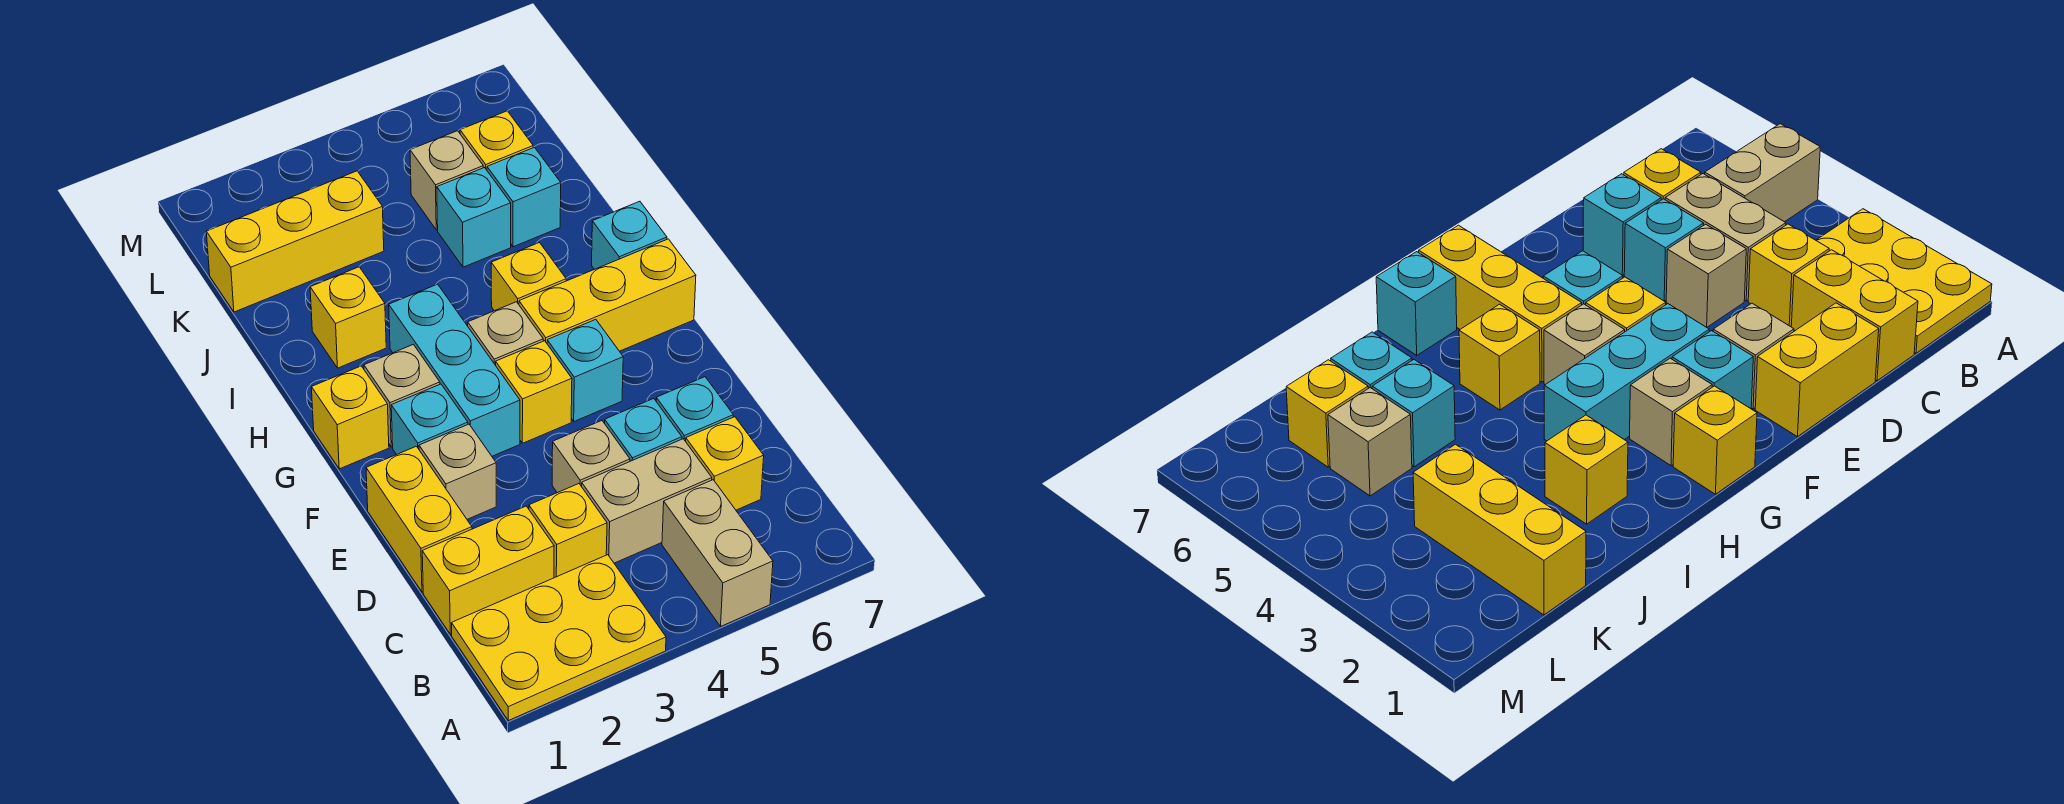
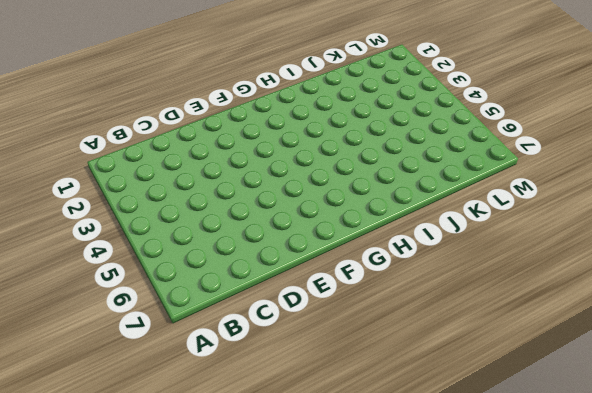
none -> yellow plate A1:B3 level 1
none -> tan brick A5:B5 level 1
none -> yellow brick C1:C2 level 1

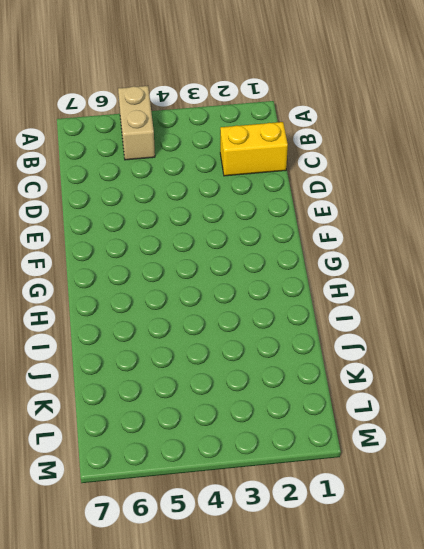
none -> yellow plate A1:B3 level 1
none -> yellow brick C3 level 1
none -> tan brick C4:C5 level 1

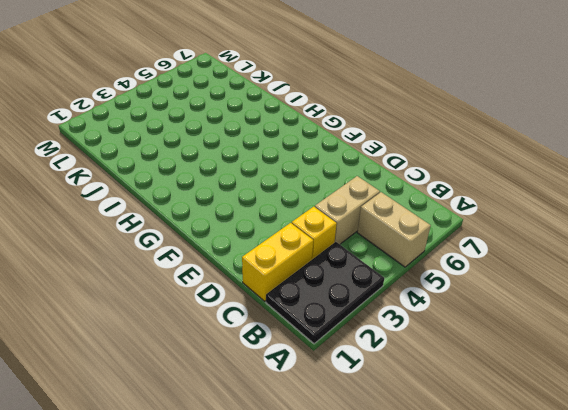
black plate A1:B3 level 1 -> yellow plate A1:B3 level 1
none -> yellow brick C6 level 1
none -> yellow brick D1:E1 level 1
none -> tan brick D4 level 1

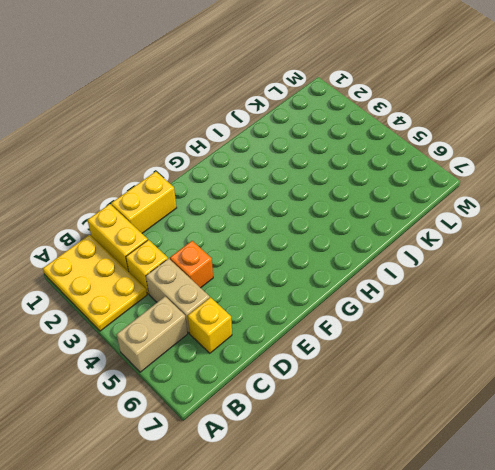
orange brick D4 level 1 -> tan brick D4 level 1
none -> cyan brick D5 level 1
none -> cyan brick D6 level 1
none -> tan brick E2 level 1

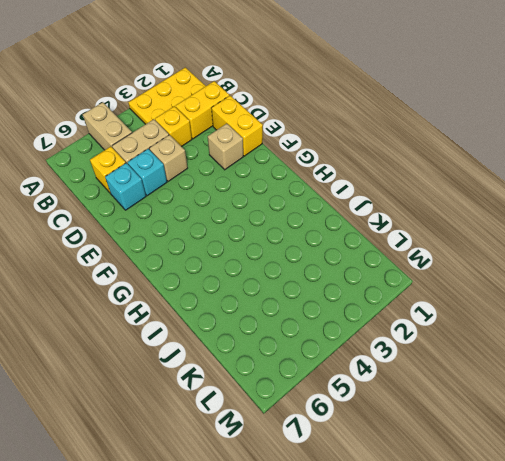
none -> cyan brick F2 level 1
none -> cyan brick F3:H3 level 1
none -> yellow brick F4 level 1

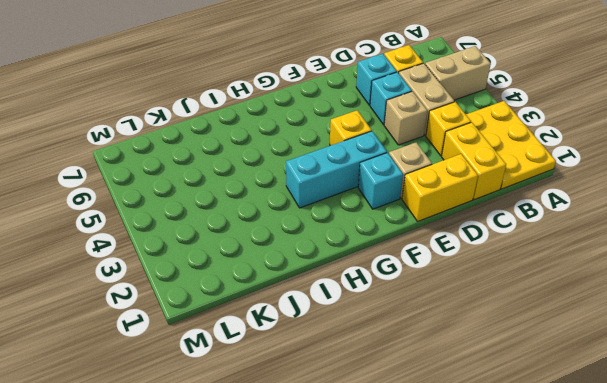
none -> cyan brick F5 level 1
none -> yellow brick G1 level 1
none -> tan brick G2 level 1

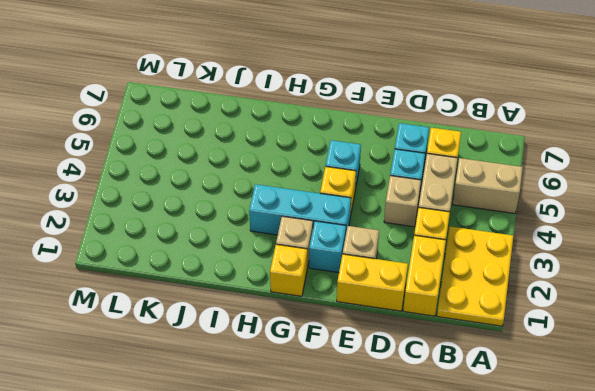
none -> tan brick G4 level 1
none -> yellow brick G5:G7 level 1
none -> yellow brick H5 level 1

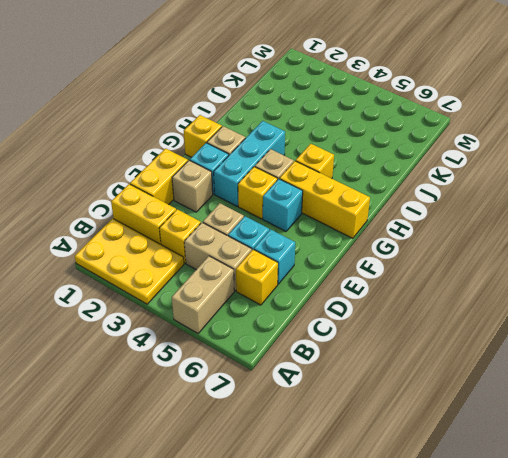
none -> cyan brick H7 level 1
none -> yellow brick I2 level 1
none -> cyan brick J5 level 1

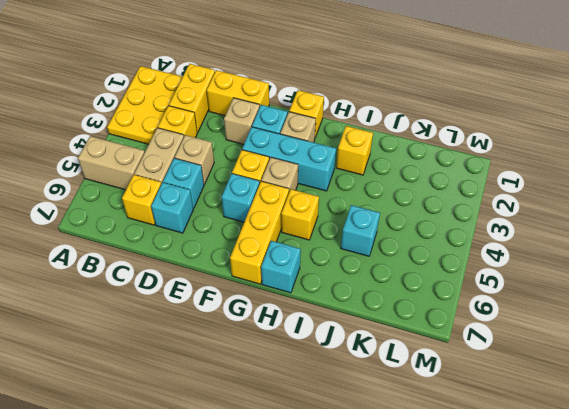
none -> cyan brick J6 level 1
none -> yellow brick K1:K3 level 1
none -> tan brick K5 level 1

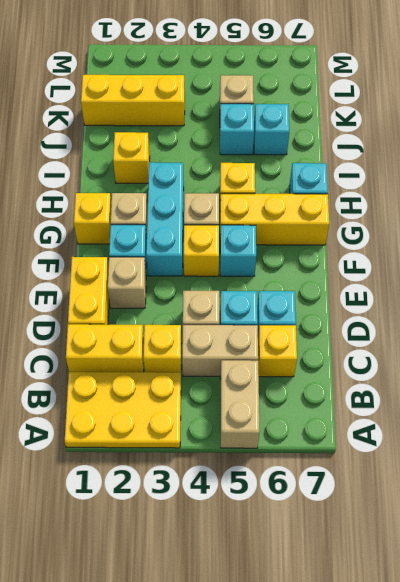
none -> yellow brick K6 level 1

